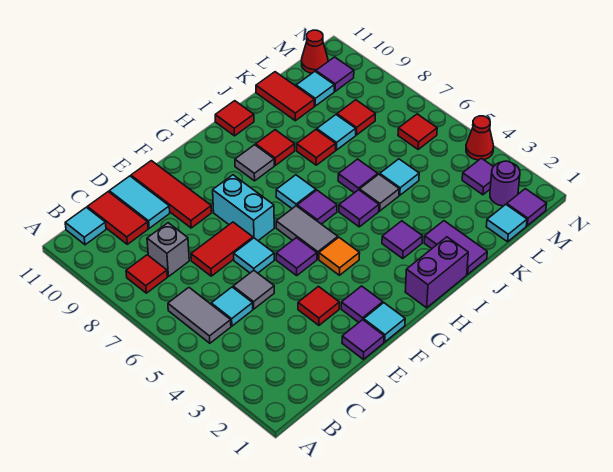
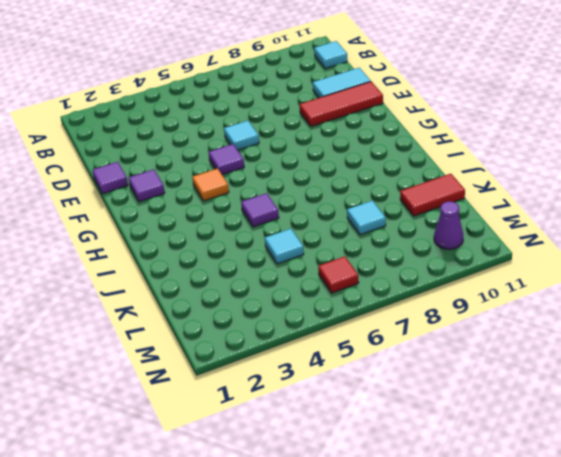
purple cone M10 level 1 -> purple tile M10 level 1
none -> grey tile B5:B6 level 1
none -> red tile B8 level 1
none -> cyan tile C5 level 1
none -> grey brick C8 level 1

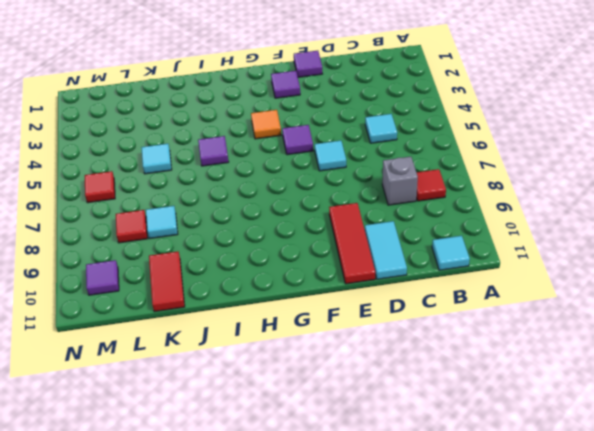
none -> grey tile B5:B6 level 1
none -> red tile C10:C11 level 1
none -> grey tile D5 level 1
none -> red tile D7:E7 level 1

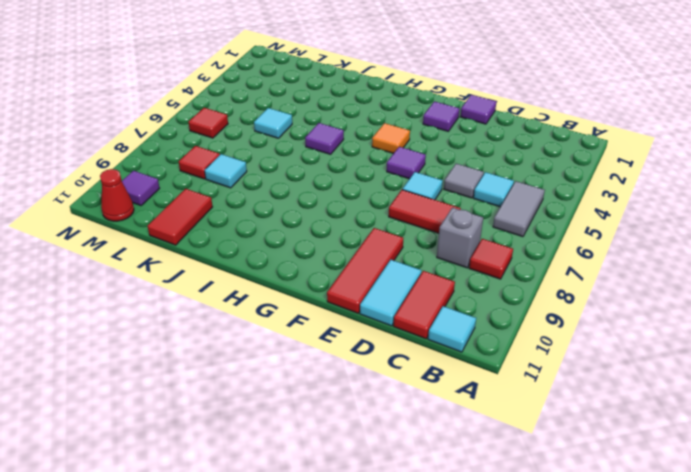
none -> red tile E3 level 1
none -> cyan tile F1 level 1
none -> cyan brick F7:F8 level 1
none -> grey tile G5:G6 level 1

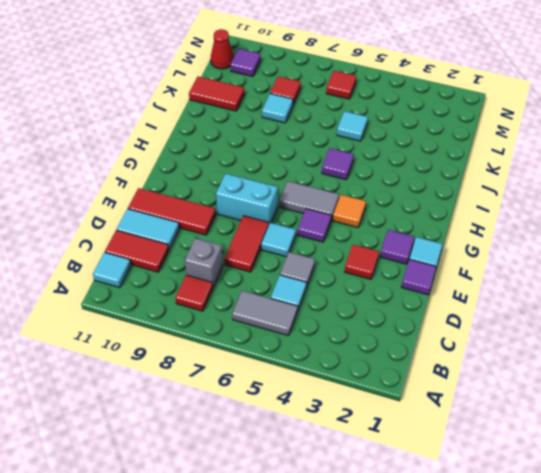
none -> purple brick H1:I1 level 1
none -> purple tile H6 level 1
none -> cyan tile H7 level 1
none -> grey tile H9 level 1

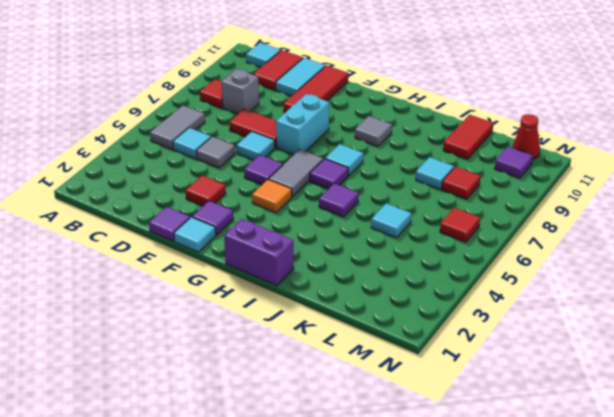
none -> purple tile I3 level 1
none -> red tile I9 level 1
none -> red tile I11 level 1
none -> purple tile J1:J2 level 1

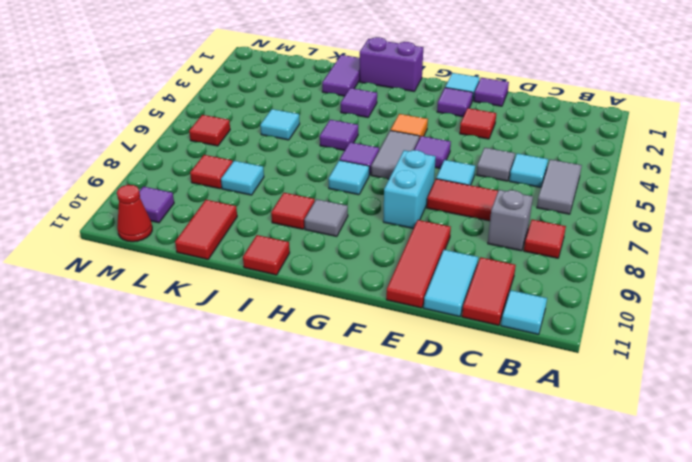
none -> grey tile J5 level 1
none -> purple tile J6 level 1
none -> red tile J8 level 1
none -> cyan tile L1 level 1

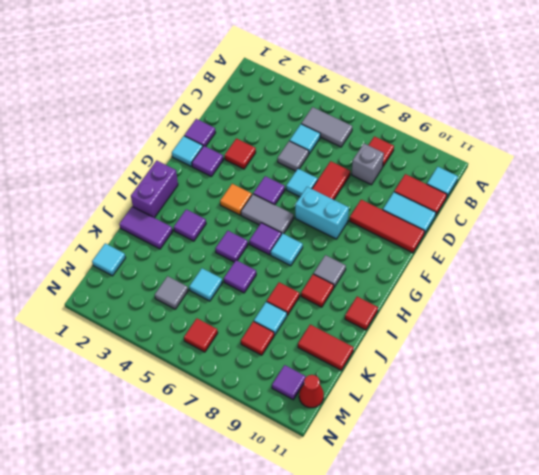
grey tile L4 level 1 -> grey tile J5 level 1
none -> cyan tile L10 level 1
none -> purple tile M1 level 1
none -> purple round brick M2 level 1
none -> purple tile M3 level 1

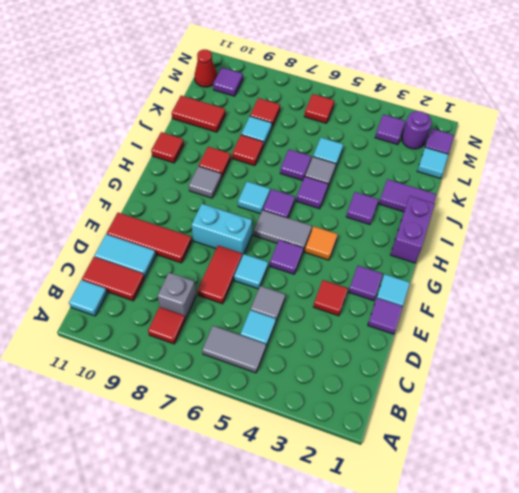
none -> cyan tile L10 level 1
none -> red cone N4 level 1

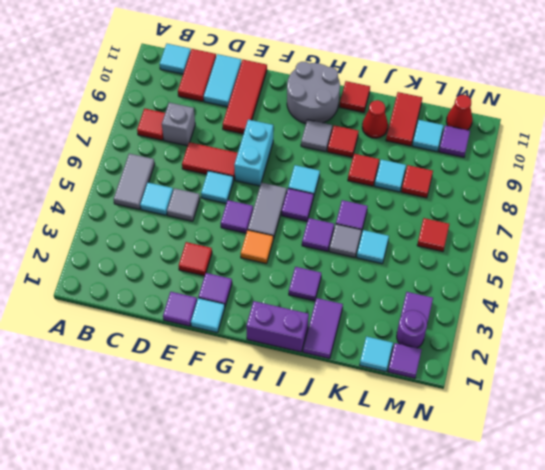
grey round brick G10:H11 level 1 -> none
red cone J10 level 1 -> red cone N4 level 1

